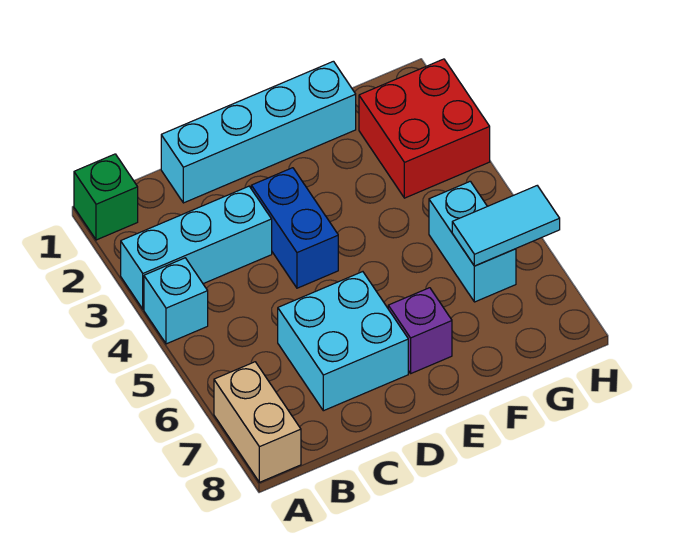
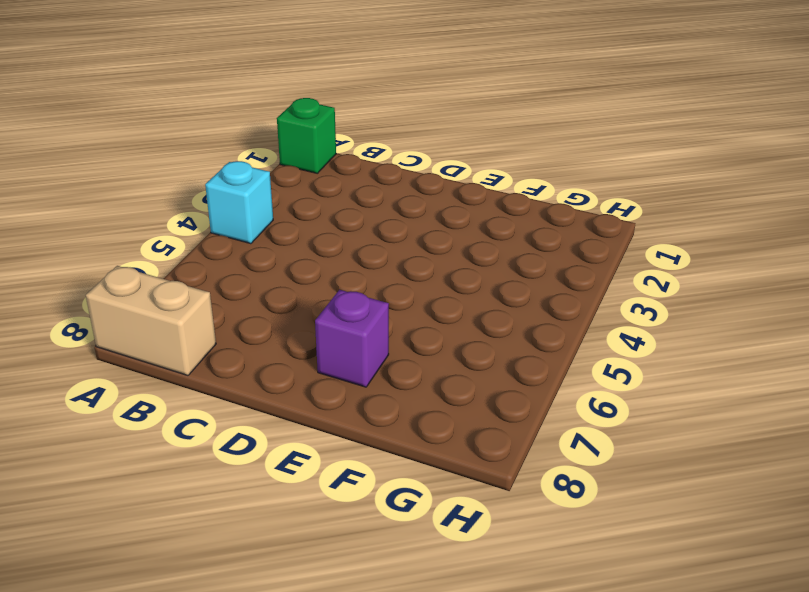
tan brick A8:B8 level 1 -> tan brick A7:A8 level 1
none -> cyan brick A3:C3 level 1
none -> cyan brick C1:F1 level 1

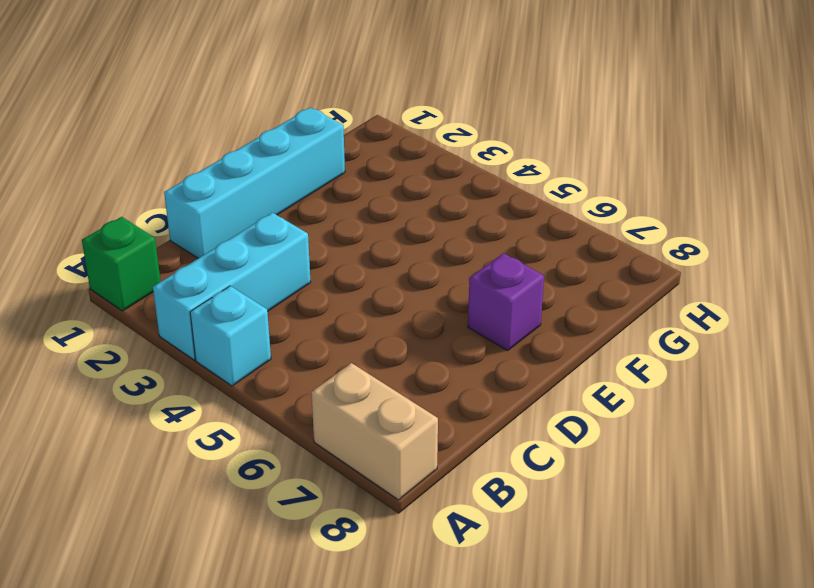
none -> cyan brick C6:D7 level 1
none -> blue brick D3:D4 level 1

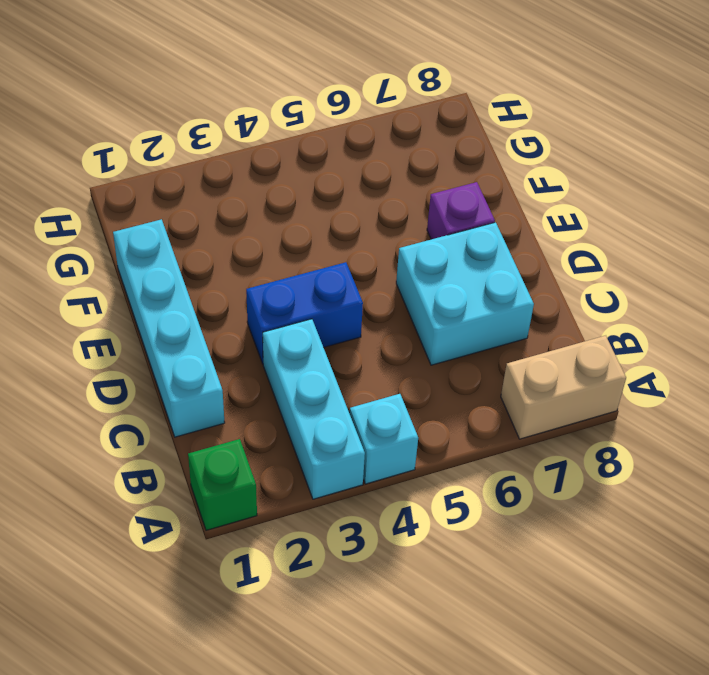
none -> red brick G2:H3 level 1
none -> cyan brick G5:G6 level 1

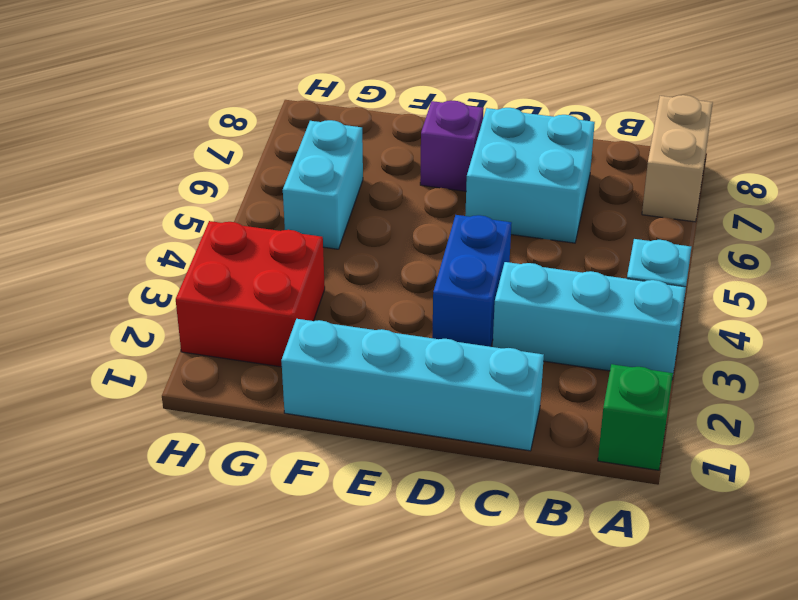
none -> cyan tile G6:H6 level 2

